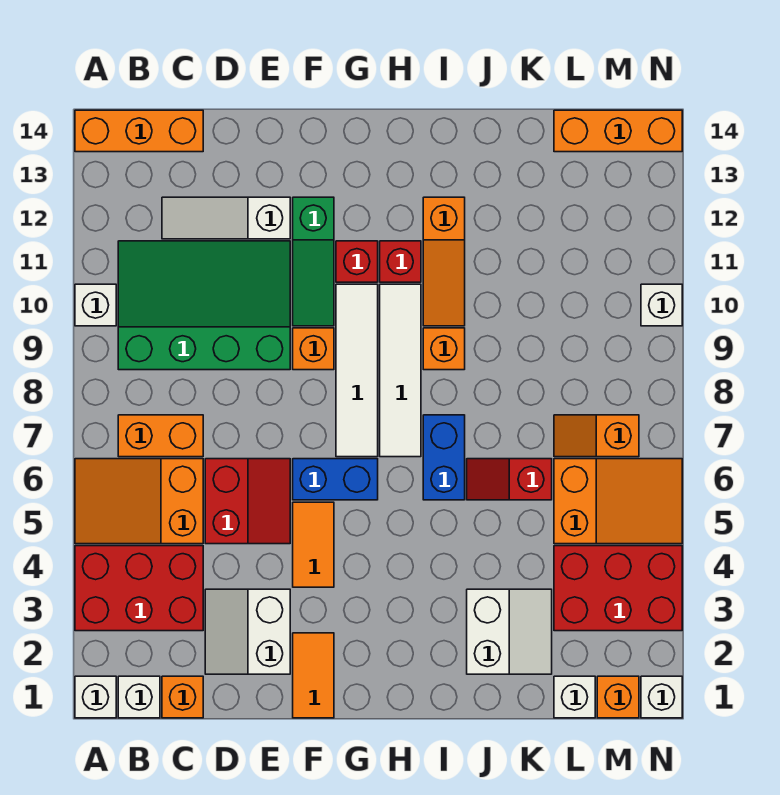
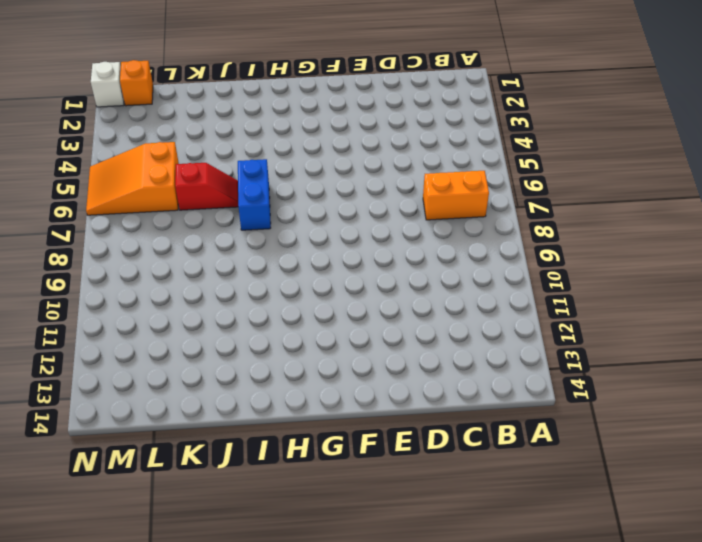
none -> white brick A1 level 1
none -> red brick A3:C4 level 1
none -> orange slope A5:C6 level 1 top C
none -> white brick A10 level 1

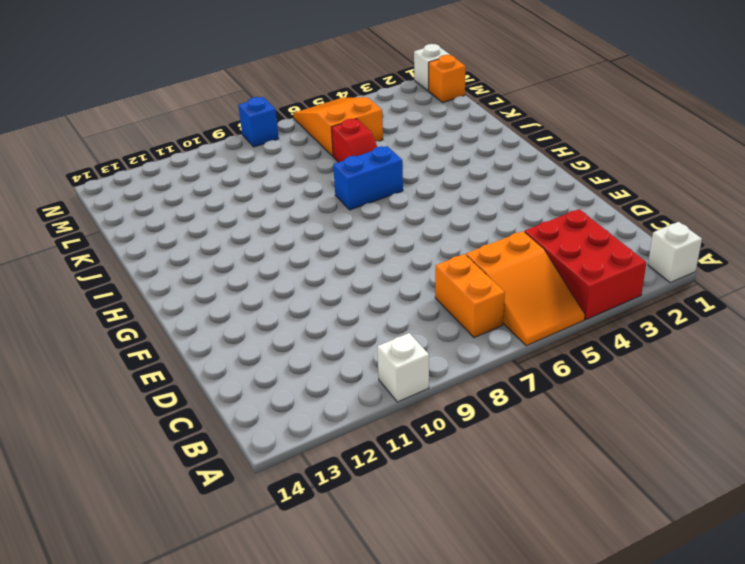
blue brick N8 level 1 -> none
none -> orange brick A14:C14 level 1
none -> white brick B1 level 1
none -> green slope B9:E11 level 1 top 9
none -> orange brick C1 level 1

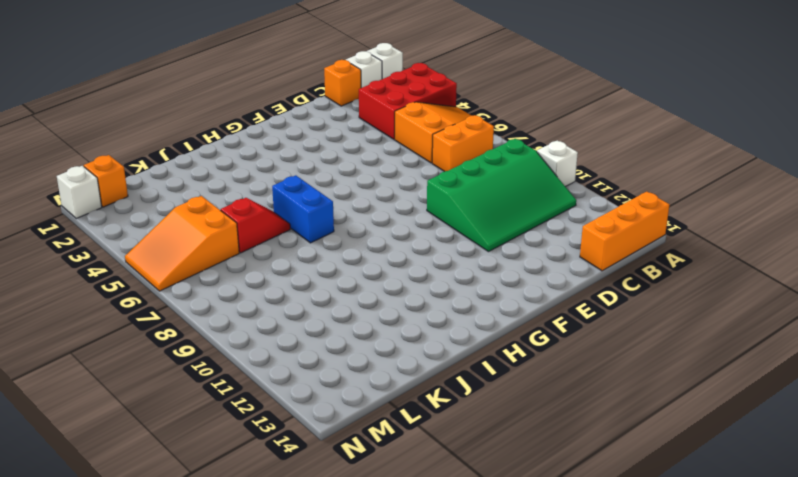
none -> white slope C12:E12 level 1 top E
none -> white slope D2:E3 level 1 top E
none -> red slope D5:E6 level 1 top D
none -> orange tile F1:F2 level 1

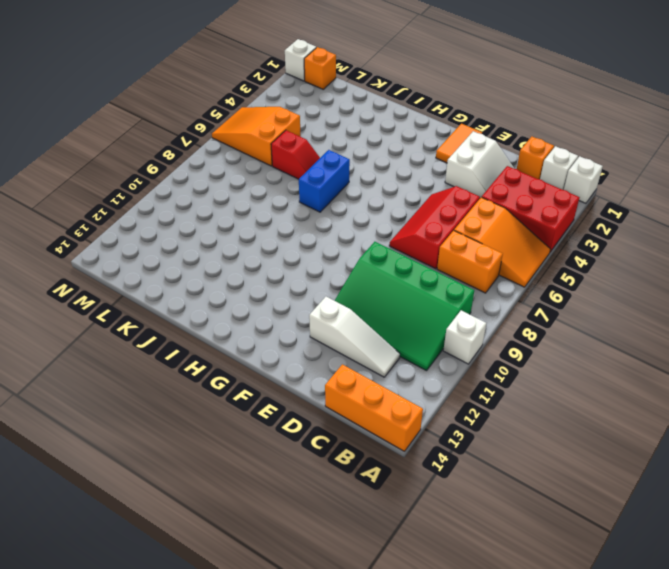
red slope D5:E7 level 1 top D -> red slope D5:E6 level 1 top D
none -> orange tile F4:F5 level 1
none -> blue brick F6:G6 level 1
none -> orange brick F9 level 1
none -> green slope F10:F12 level 1 top 12

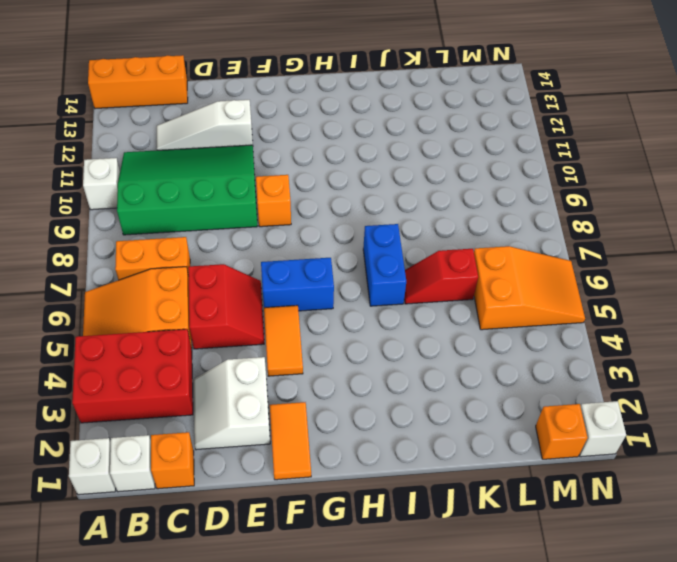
none -> green slope F10:F12 level 1 top 12
none -> white tile G7:G10 level 1
none -> red brick G11 level 1
none -> white tile H7:H10 level 1

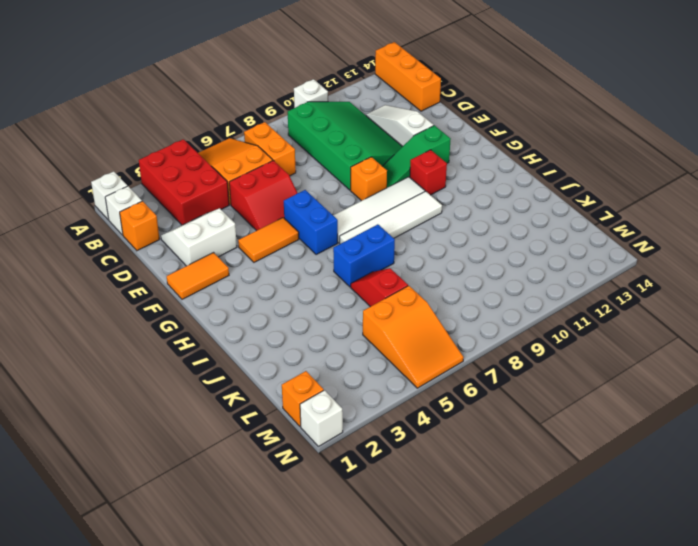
none -> red brick H11 level 1
none -> orange brick I9 level 1
none -> orange slope I10:I12 level 1 top 12
none -> white slope J2:K3 level 1 top J

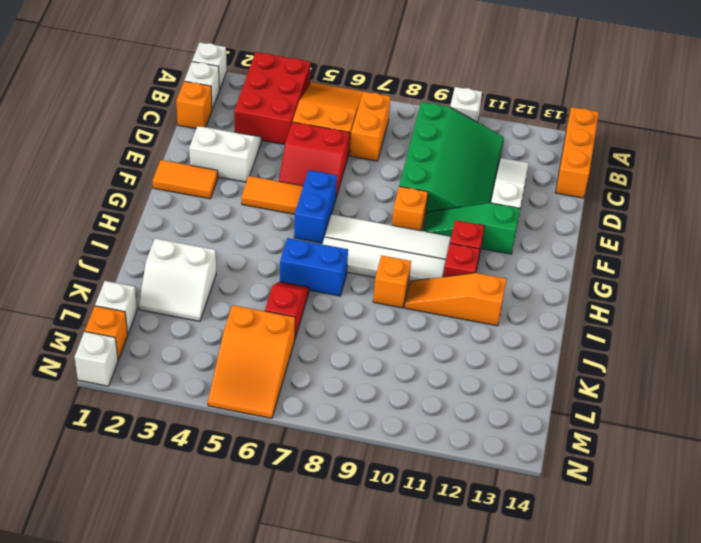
none -> red brick L3:N4 level 1
none -> orange slope L7:M7 level 1 top M
none -> orange brick L14:N14 level 1
none -> white brick N10 level 1

